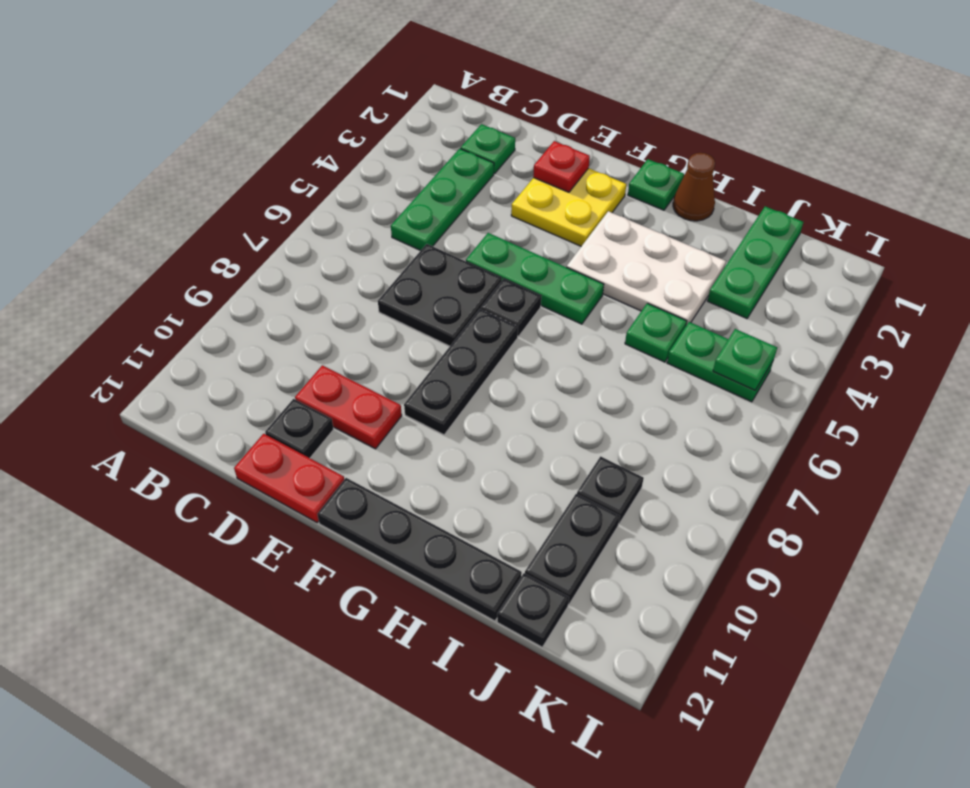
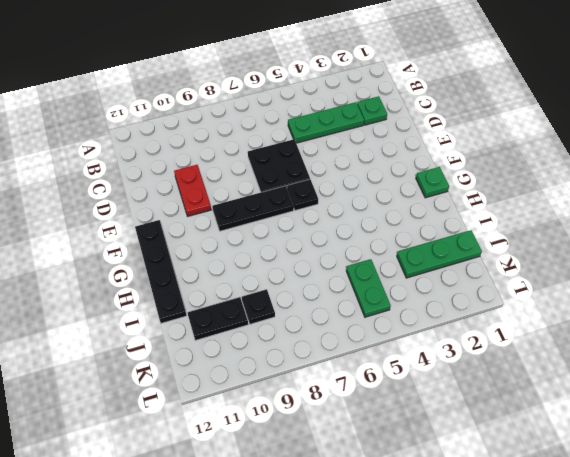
none -> black plate D11 level 1
none -> red plate D12:E12 level 1
none -> yellow plate E2:F3 level 1

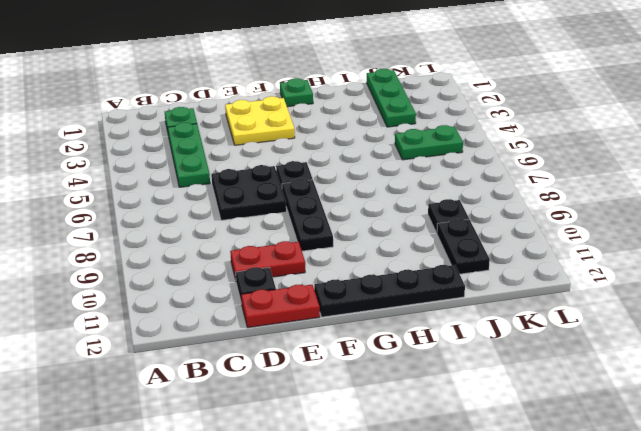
none -> green plate E5:G5 level 1
none -> white plate G3:I4 level 1
none -> brown cone H1 level 1

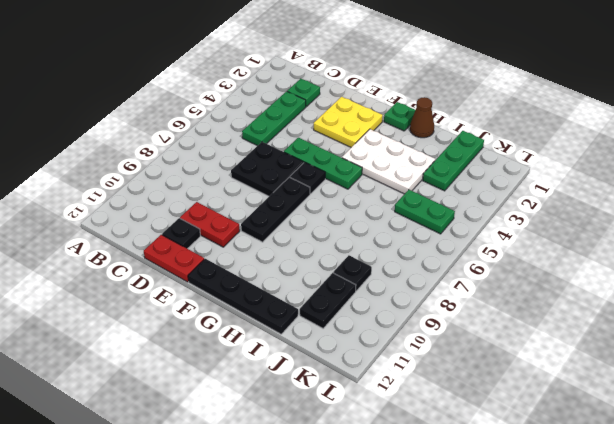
none -> green plate I5 level 1
none -> black plate J12 level 1
none -> red plate E2 level 2

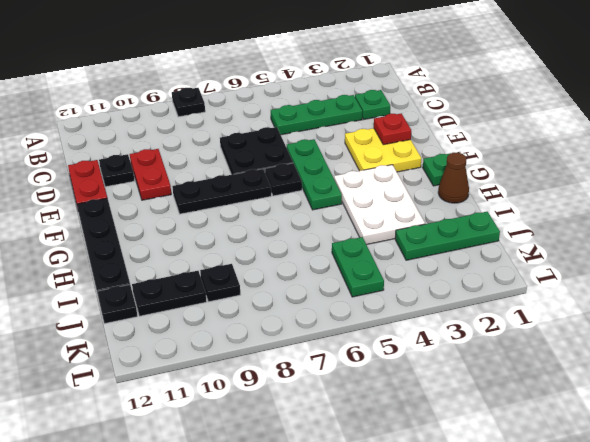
black plate A8 level 1 -> none
none -> green plate I5 level 1
none -> green plate K5 level 2

